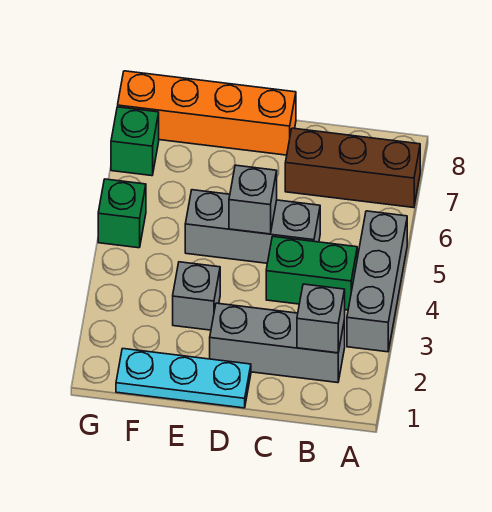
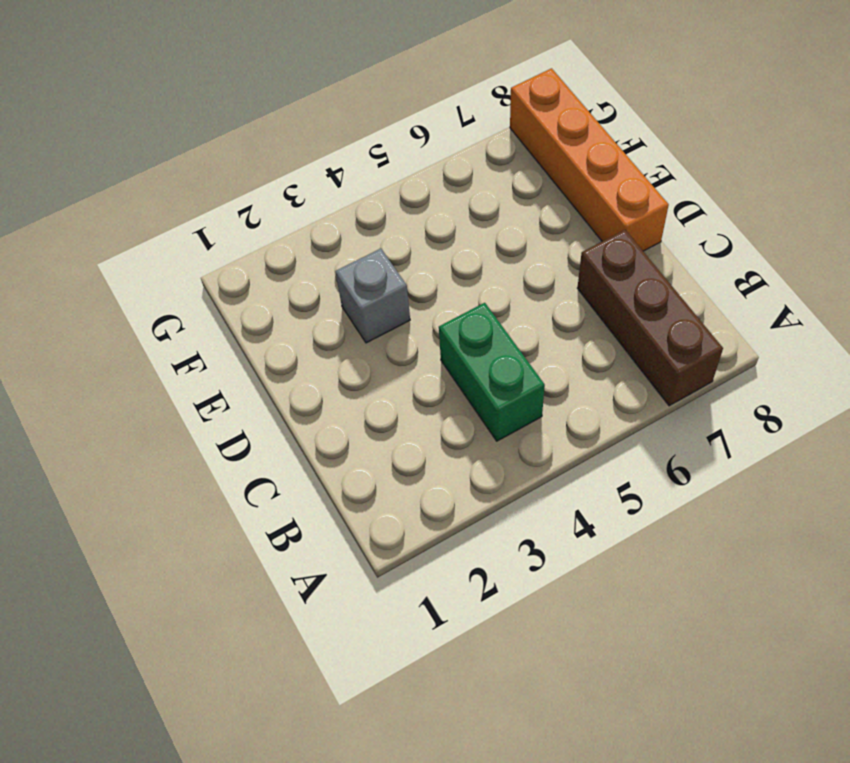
none -> grey brick A3:A5 level 1
none -> grey brick B2:D2 level 1
none -> grey brick C5:E5 level 1

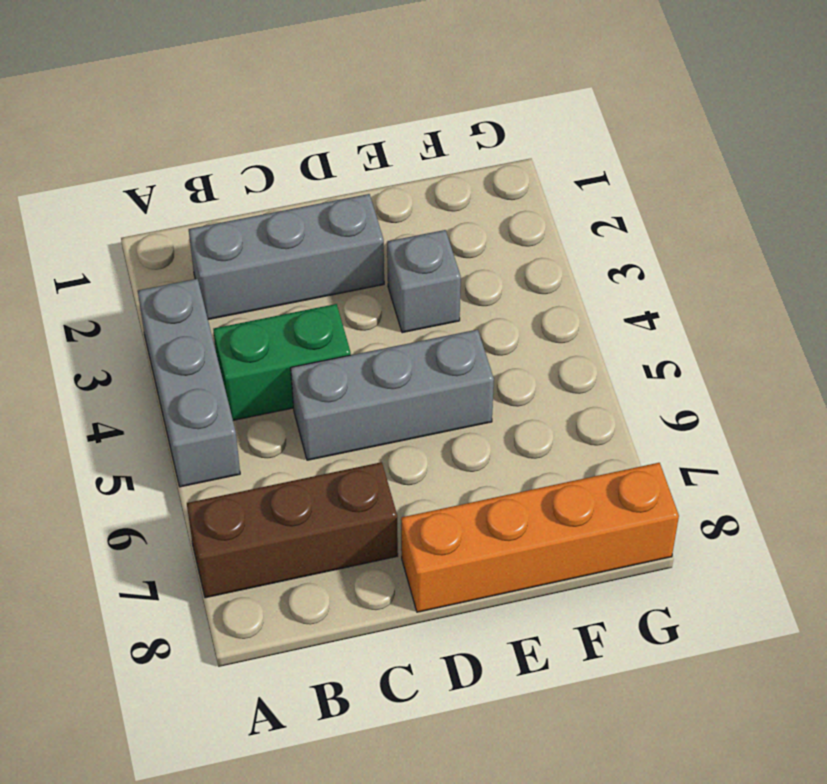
none -> cyan plate D1:F1 level 1
none -> green brick G5 level 1
none -> green brick G7 level 1

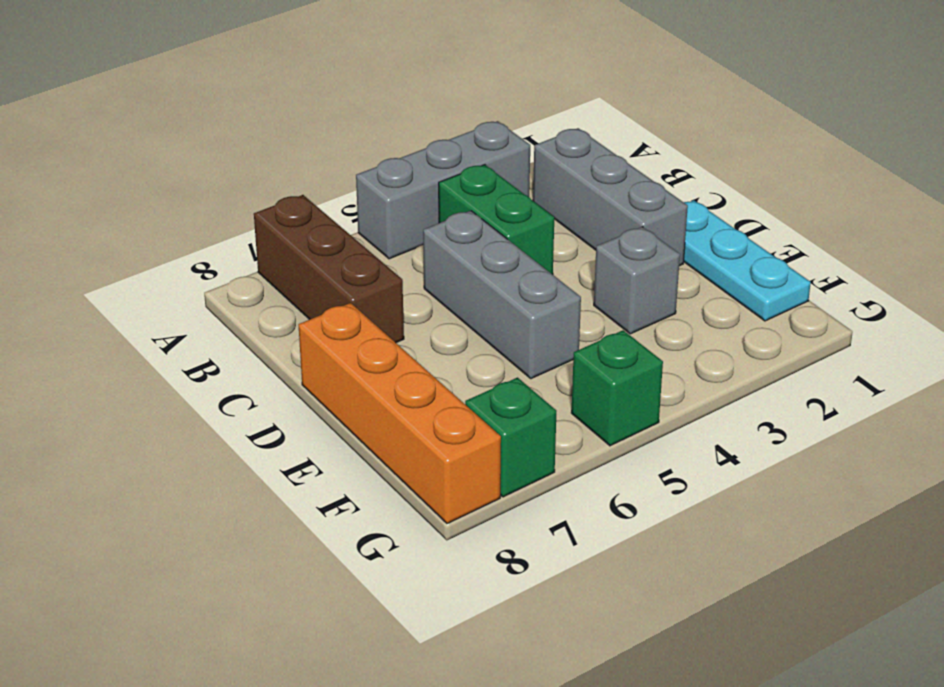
none -> grey brick B2 level 2
none -> grey brick D5 level 2

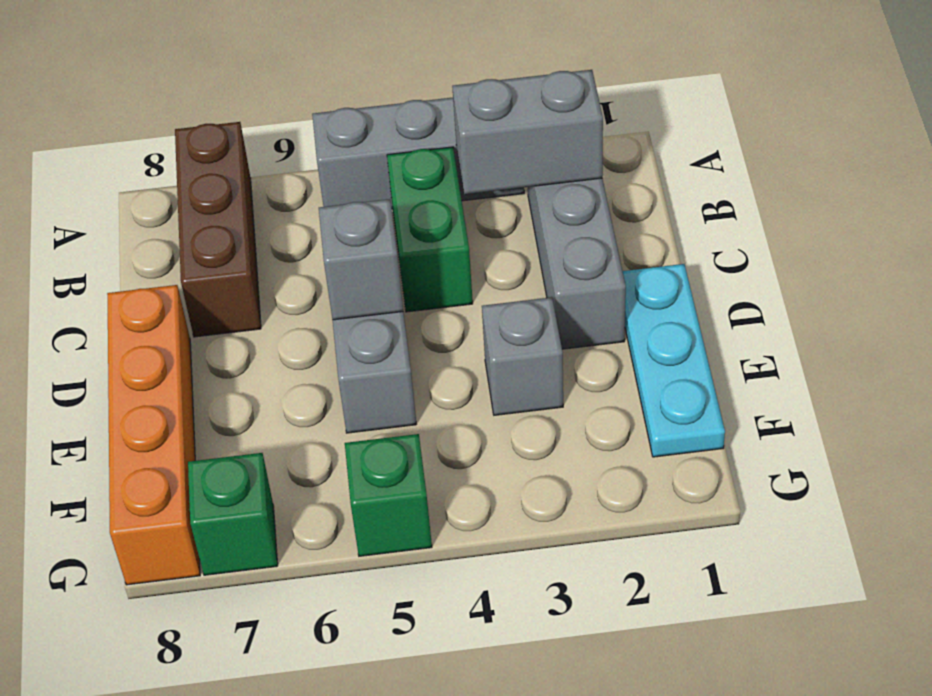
grey brick B2:B3 level 2 -> grey brick B2 level 2

